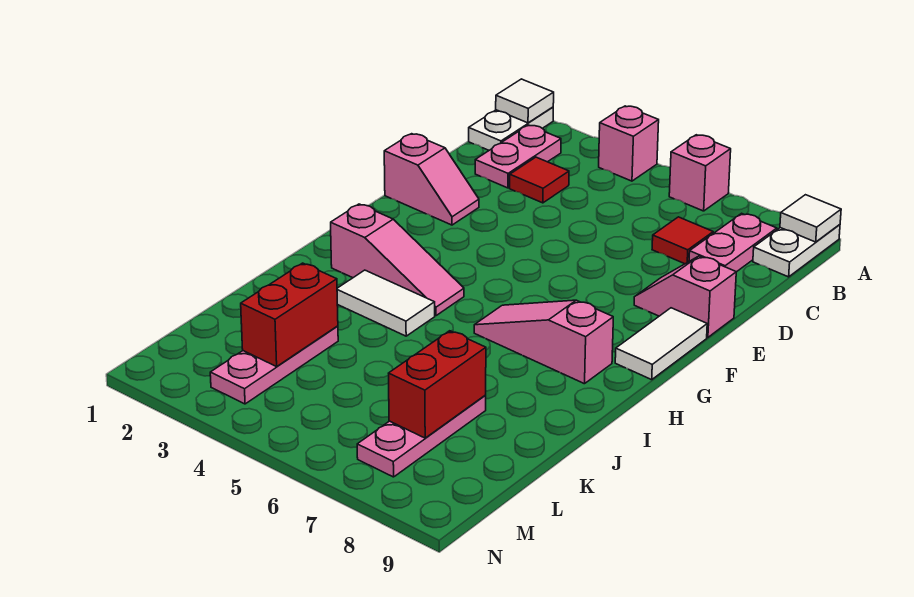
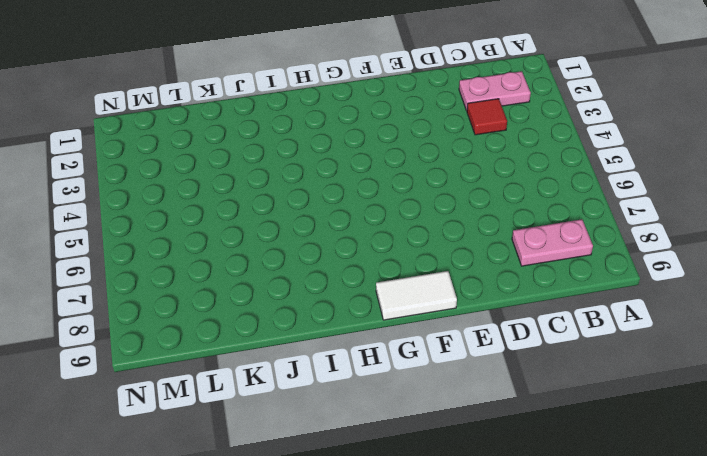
none -> white plate A1:B1 level 1
none -> pink brick A4 level 1
none -> pink brick A6 level 1

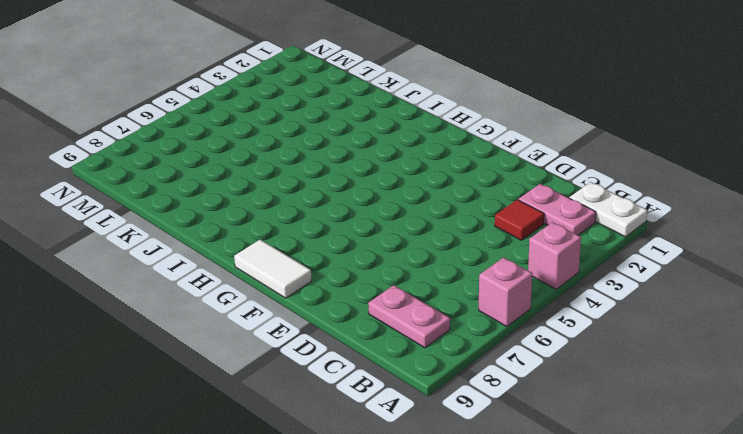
none -> white plate A9:B9 level 1
none -> red tile C7 level 1
none -> pink slope E1:E2 level 1 top 1

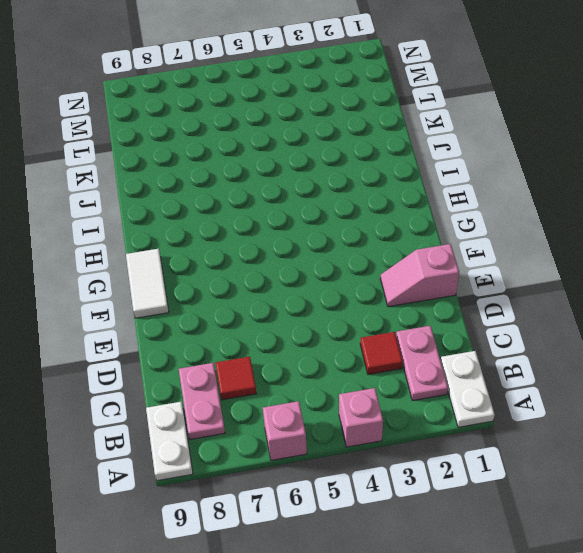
none -> pink slope E8:E9 level 1 top 9
none -> pink slope H2:H4 level 1 top 2
none -> pink slope H6:H8 level 1 top 8

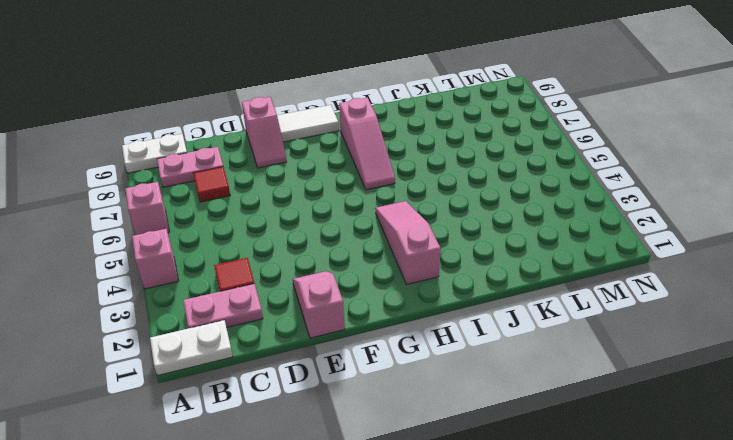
none -> white tile I3:I4 level 1
none -> pink plate K3:M3 level 1
none -> pink plate K7:M7 level 1

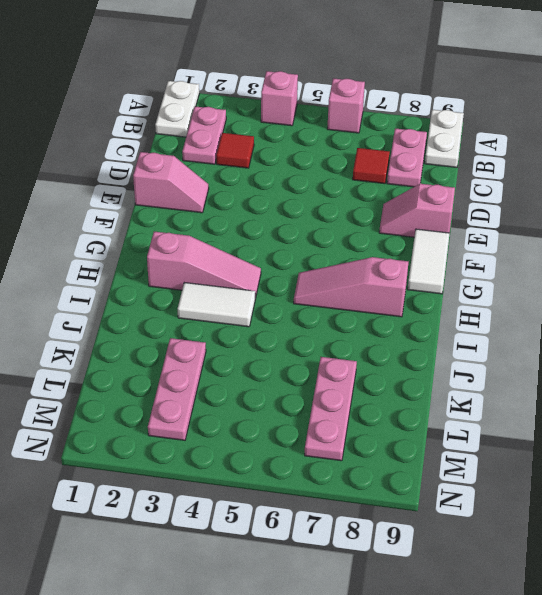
none -> white tile A1 level 2
none -> white tile A9 level 2
none -> red brick K3:L3 level 2

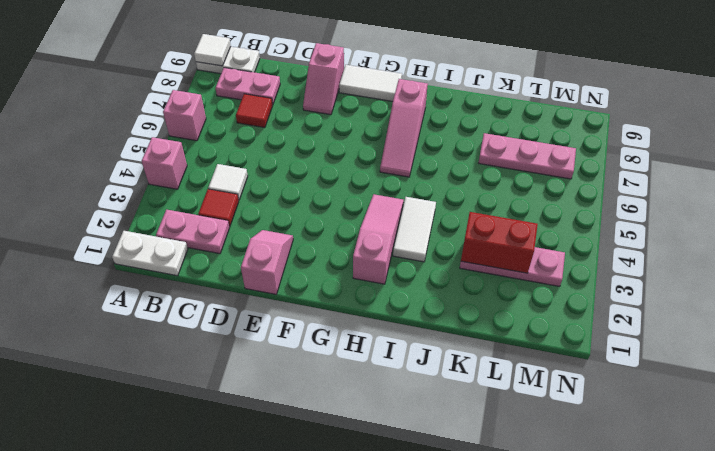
white tile C4 level 1 -> white tile A1 level 2
none -> red brick K7:L7 level 2

